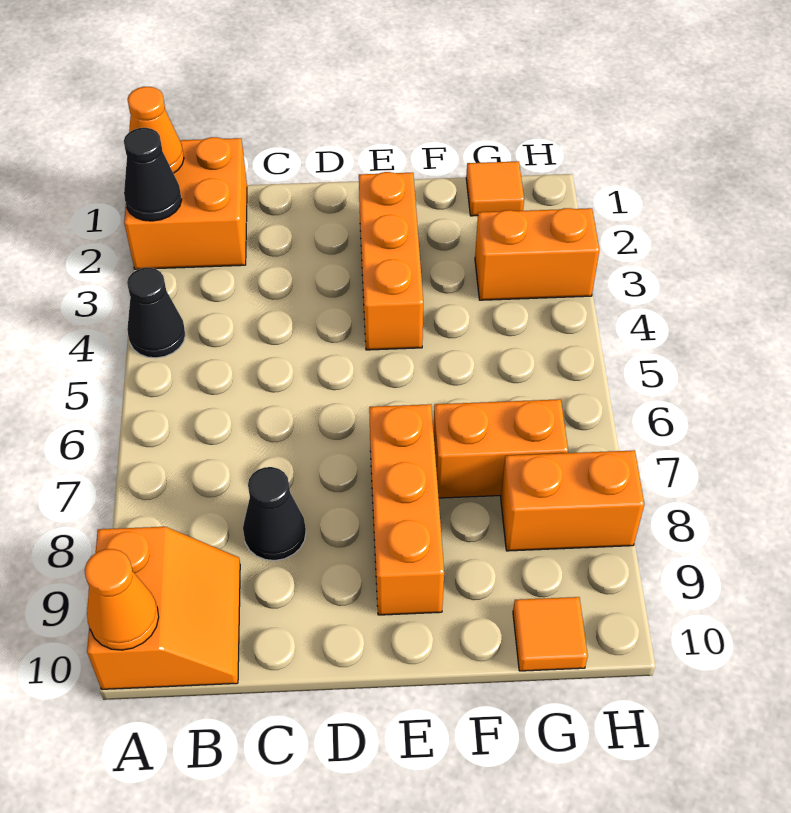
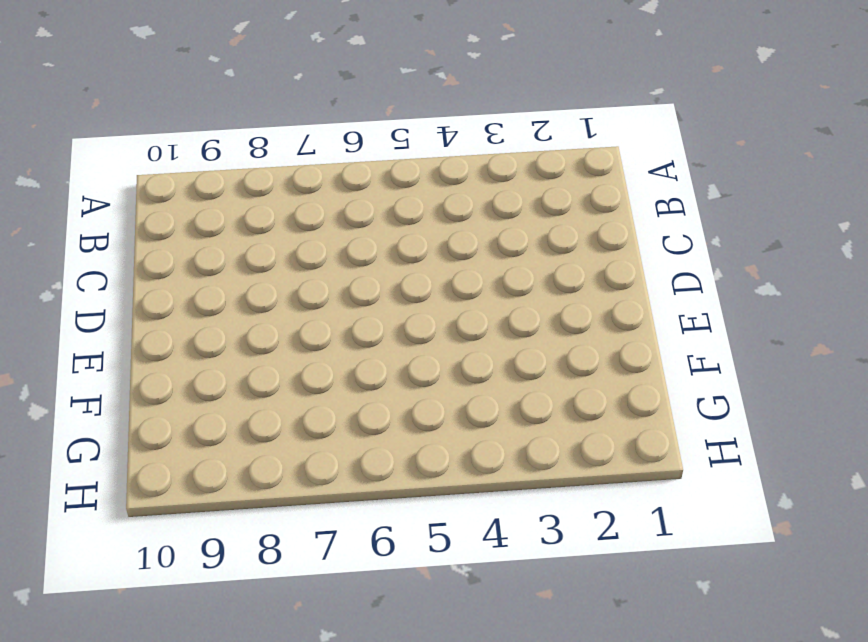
none -> orange brick A1:B2 level 1
none -> black cone A4 level 1
none -> orange slope A9:B10 level 1 top A

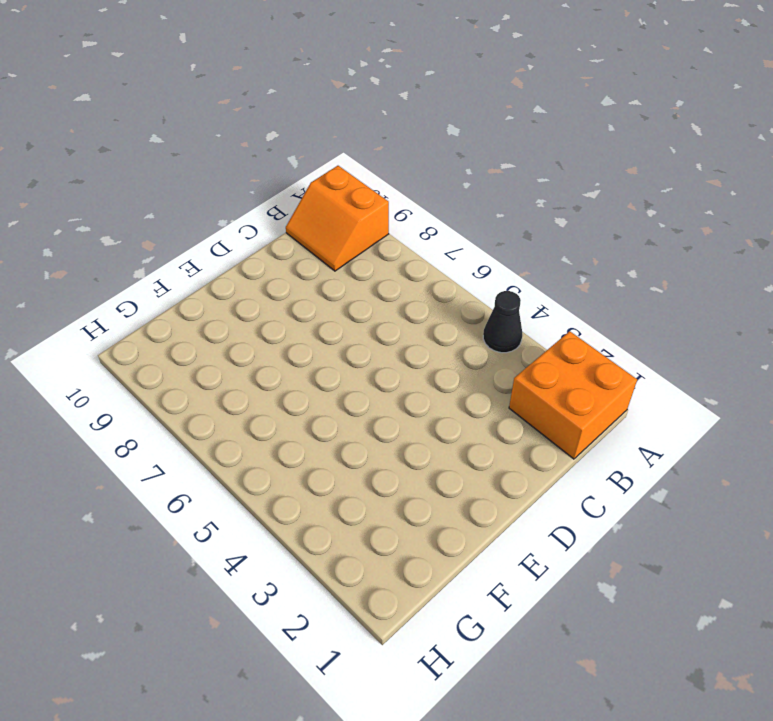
none -> black cone C8 level 1
none -> orange brick E2:E4 level 1
none -> orange brick E7:E9 level 1

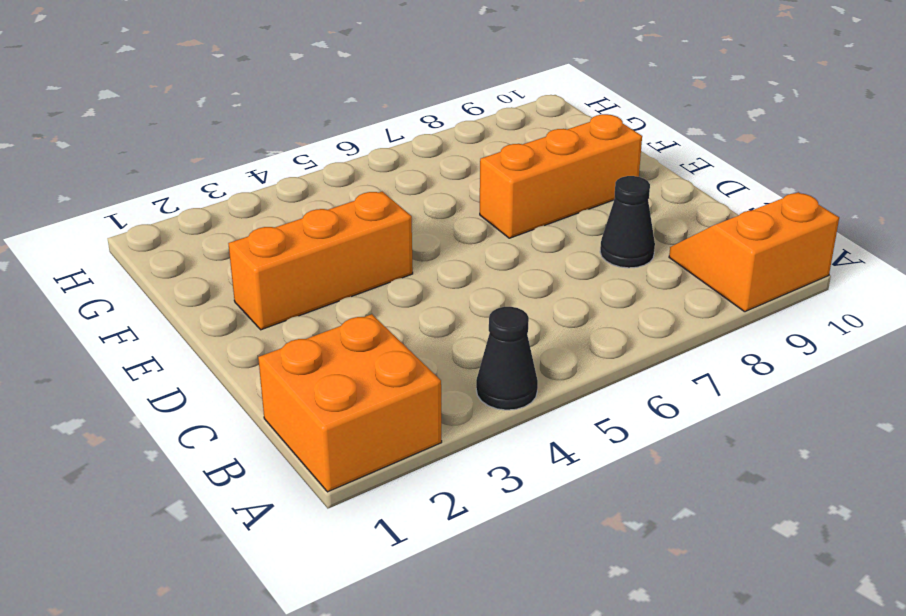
none -> orange brick F7:G7 level 1
none -> orange tile G1 level 1
none -> orange brick G3:H3 level 1

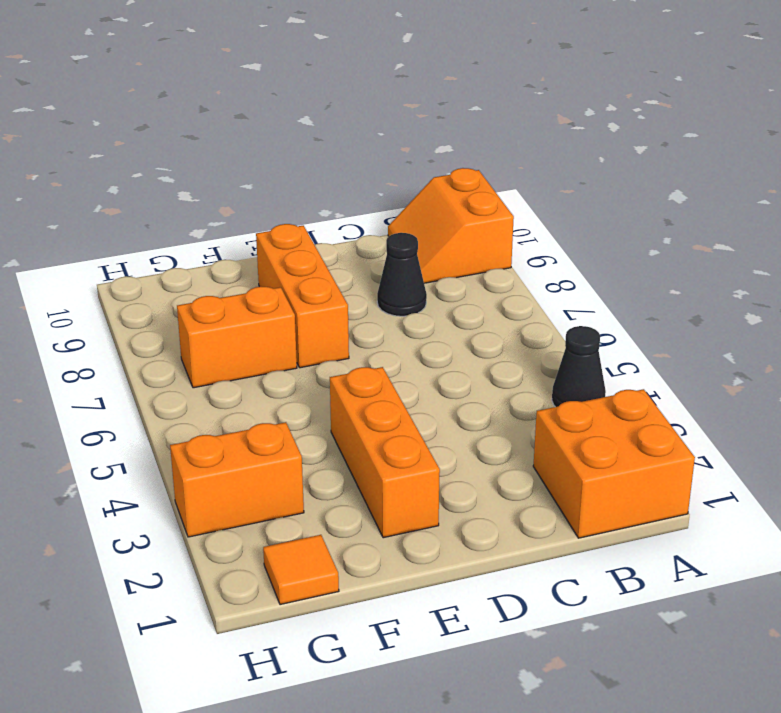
none -> orange brick G8:H8 level 1
none -> orange tile G10 level 1
none -> orange cone A1 level 2

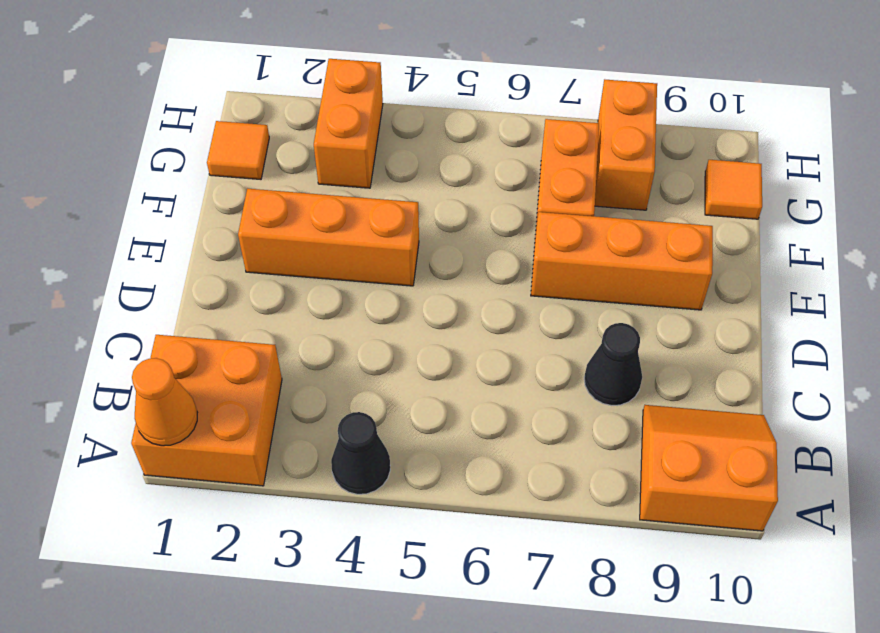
none -> black cone A2 level 2
none -> orange cone A10 level 2

